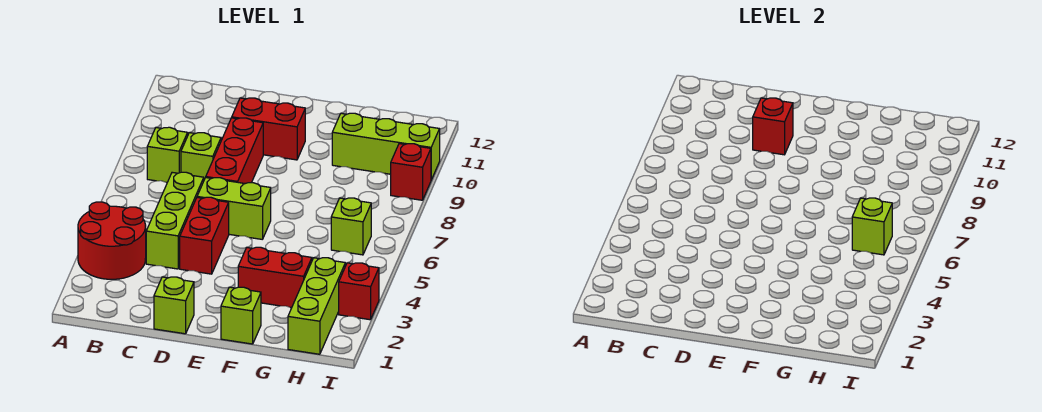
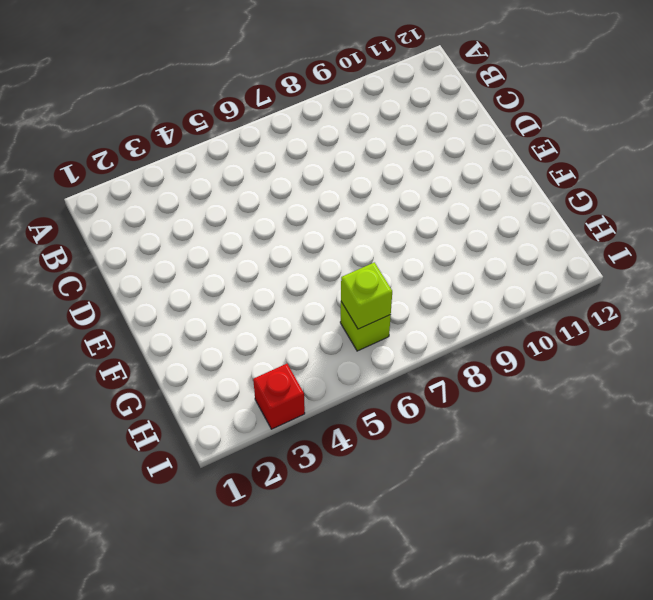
none -> red round brick A3:B4 level 1
none -> lime brick B8 level 1
none -> lime brick C4:C6 level 1

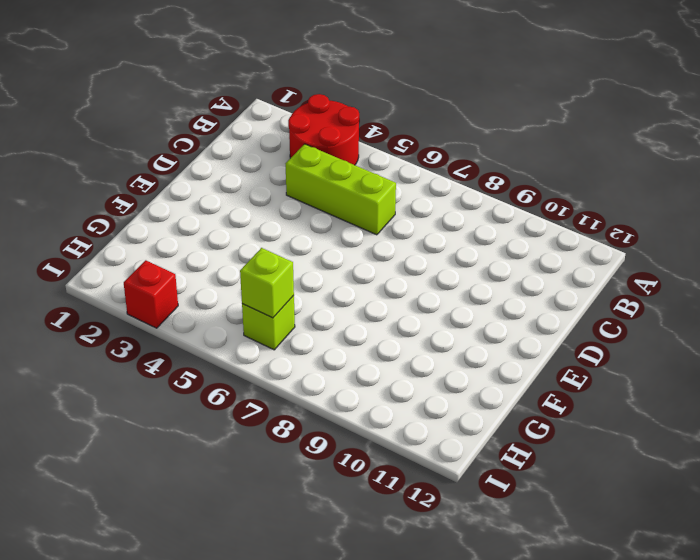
none -> lime brick B8 level 1
none -> lime brick C8 level 1
none -> lime brick D1 level 1

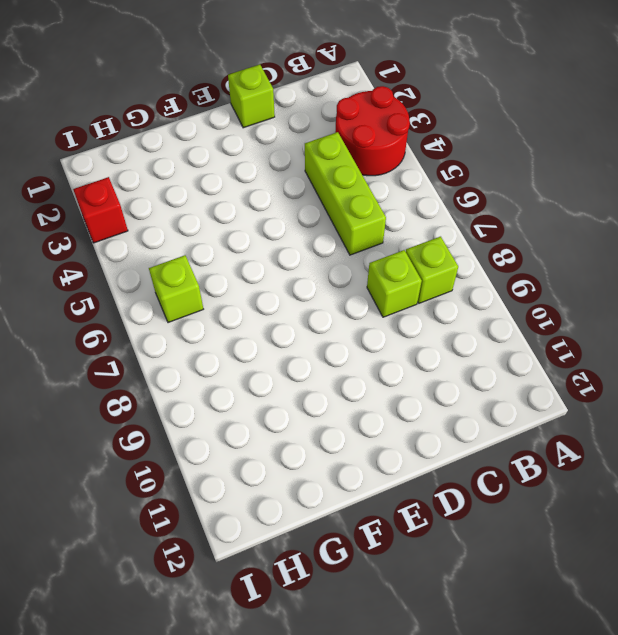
none -> red brick D4:D5 level 1
none -> lime brick D6:E6 level 1
none -> red brick D7:D9 level 1

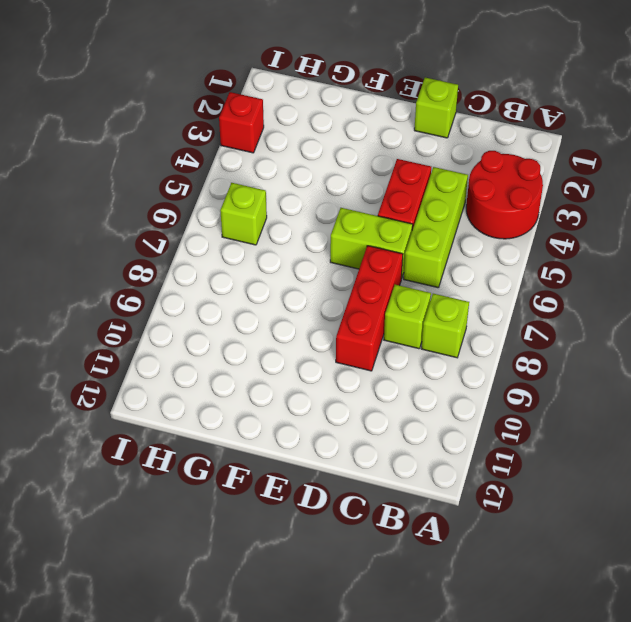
none -> red brick D10:E10 level 1
none -> lime brick F1 level 1
none -> red brick F3:G3 level 1

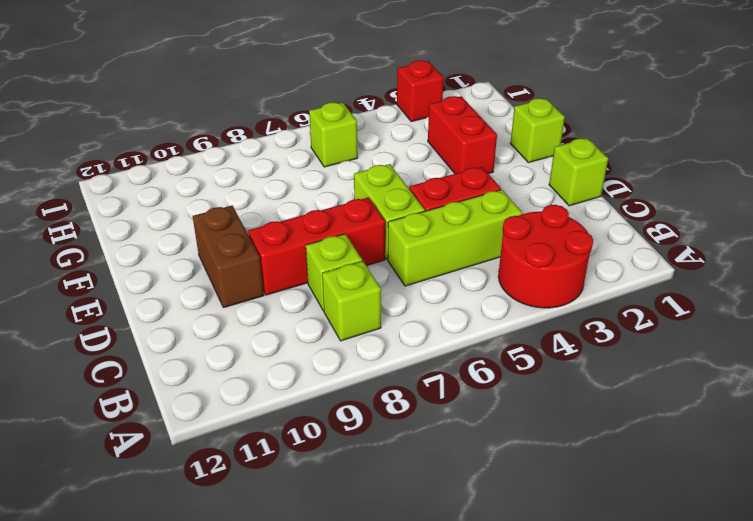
brown brick D10:E10 level 1 -> red brick D10:E10 level 1
none -> lime brick G10:I10 level 1
none -> lime brick H1:H3 level 1
none -> red brick I9 level 1

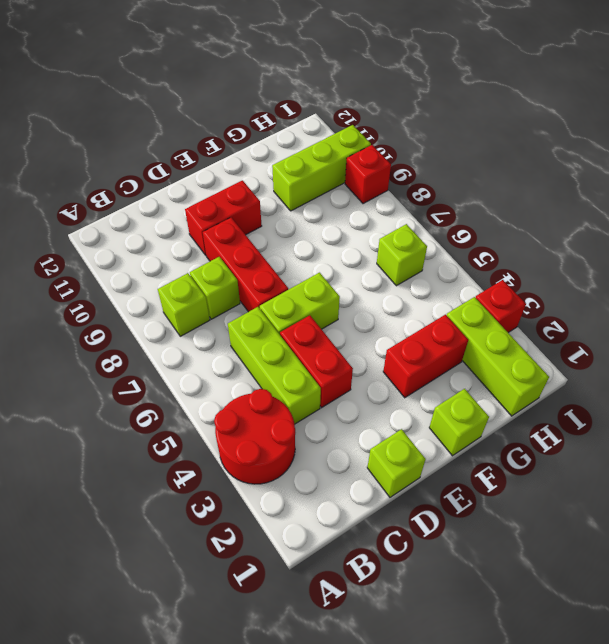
none -> red brick D10 level 2
none -> lime brick H6 level 2

